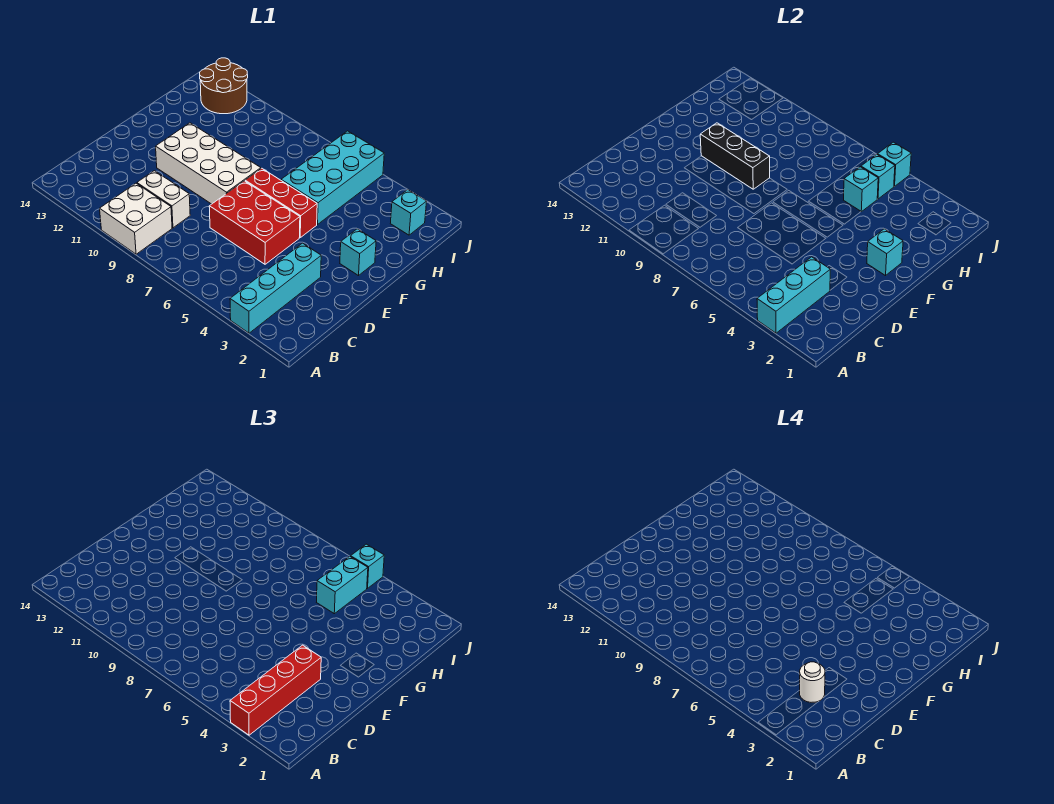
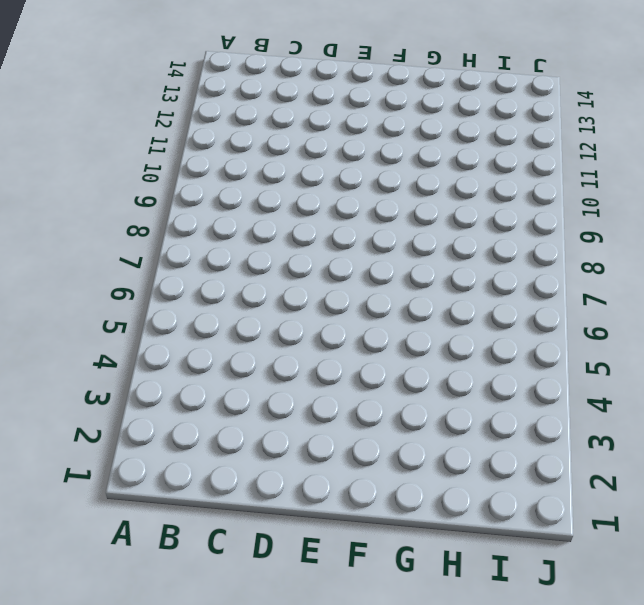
none -> cyan brick A3:D3 level 1
none -> white brick A9:B10 level 1
none -> white brick C9:C10 level 1

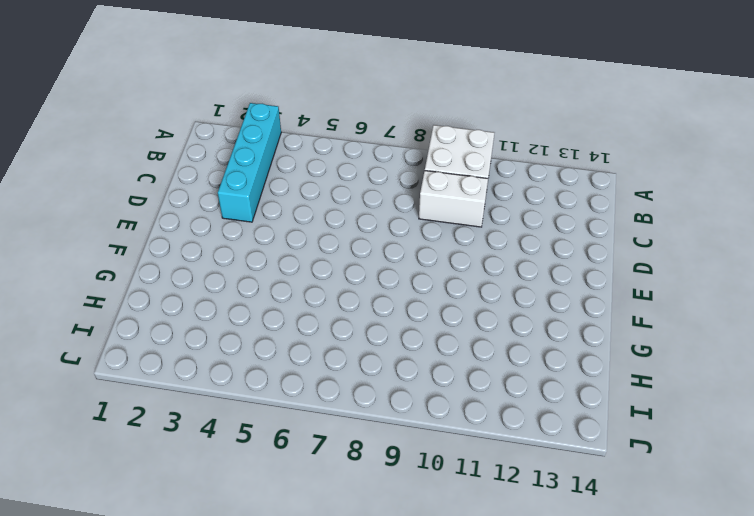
none -> red brick D5:E7 level 1
none -> white brick E8:F11 level 1
none -> cyan brick F2 level 1

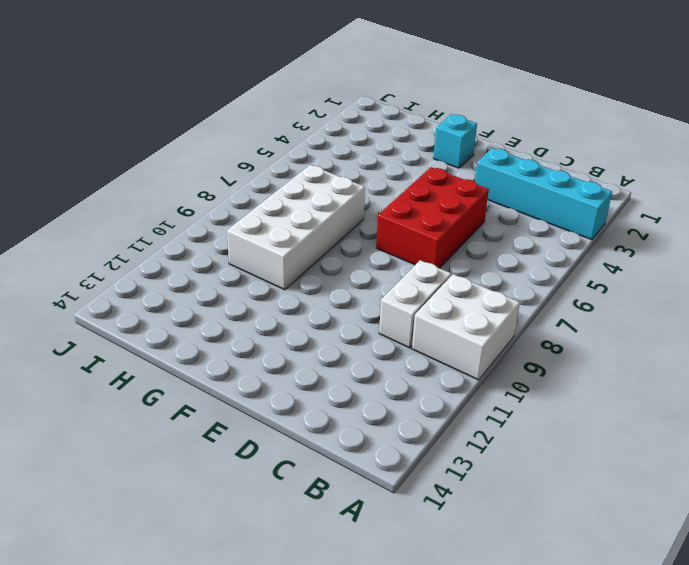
white brick G7:H10 level 1 -> white brick E8:F11 level 1
none -> red brick F5:F7 level 1
none -> cyan brick G5:J6 level 1
none -> cyan brick I2 level 1

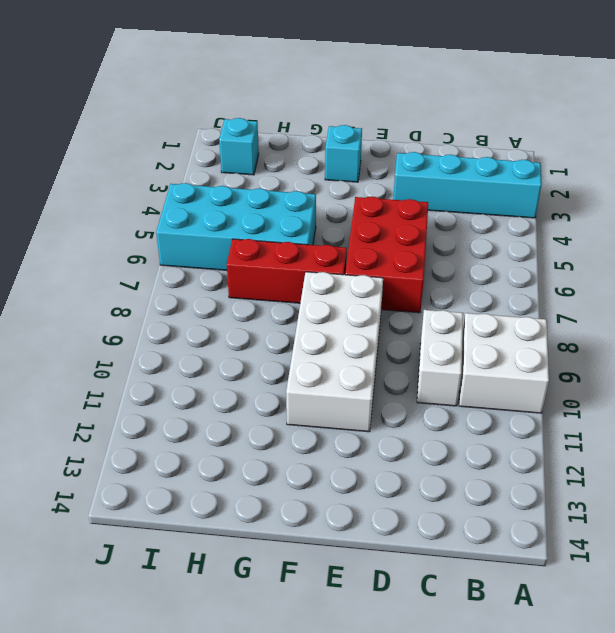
red brick F7:H7 level 1 -> red brick F5:F7 level 1
none -> brown round brick I12:J13 level 1
none -> cyan brick A3:C3 level 2
none -> cyan brick F2 level 2

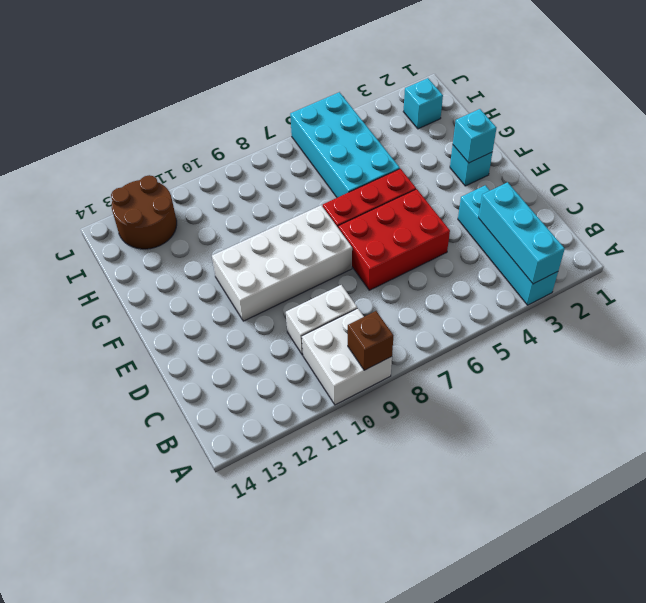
brown brick A9 level 2 -> none
none -> black brick F9:F11 level 2
none -> cyan brick H5 level 2
none -> cyan brick I5 level 2

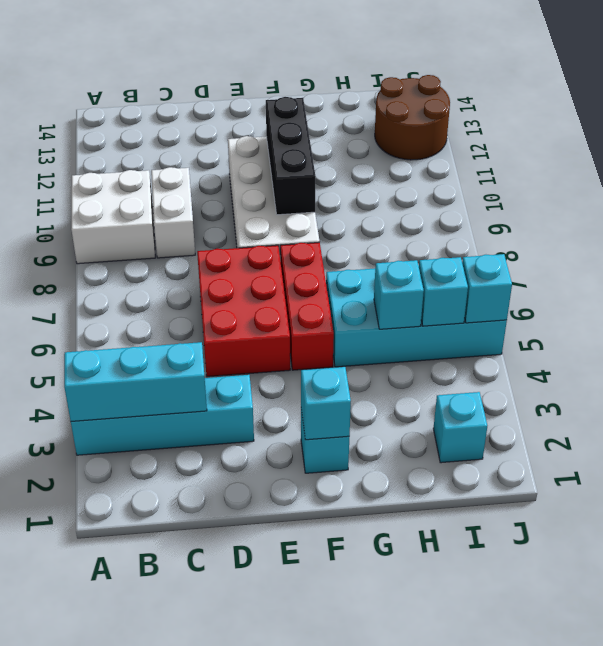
none -> red brick A3:D3 level 3
none -> cyan brick H5:I5 level 3
none -> cyan brick J5 level 3

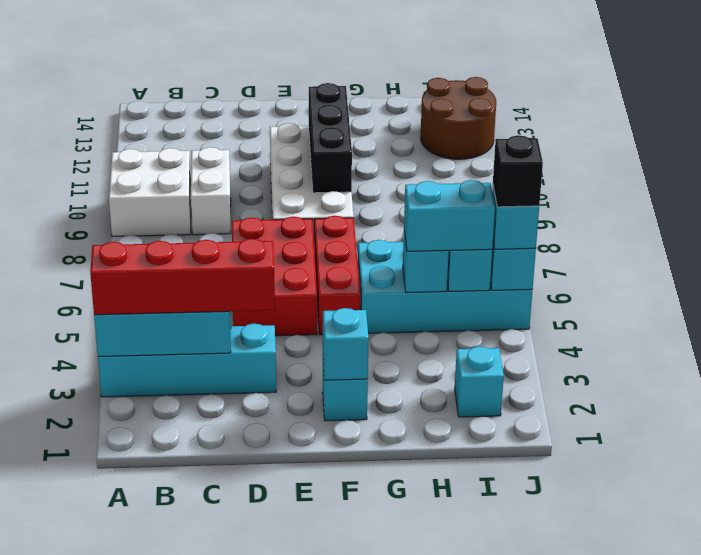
black brick J5 level 4 -> none
none -> white round brick C3 level 4

